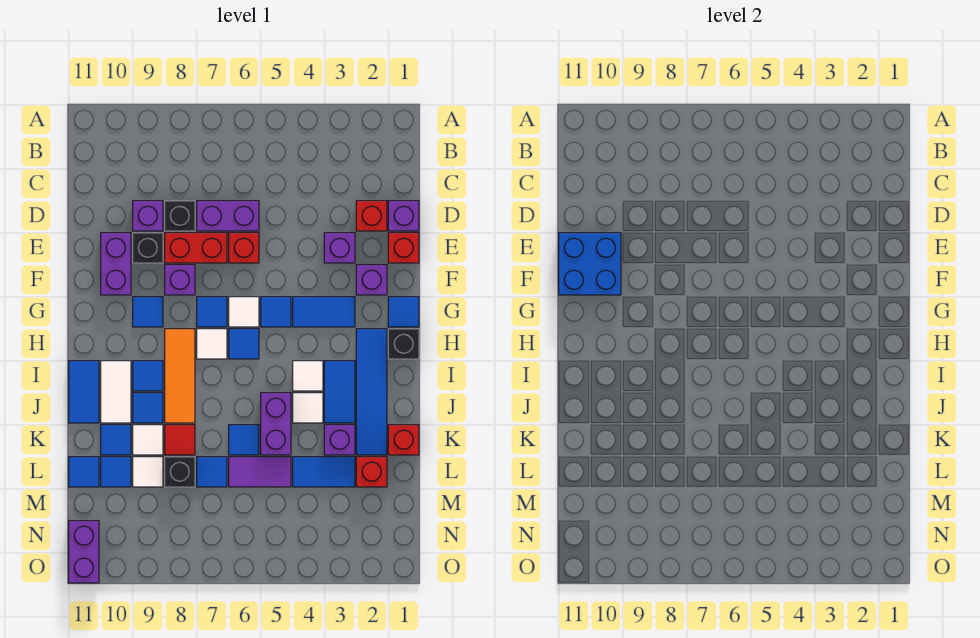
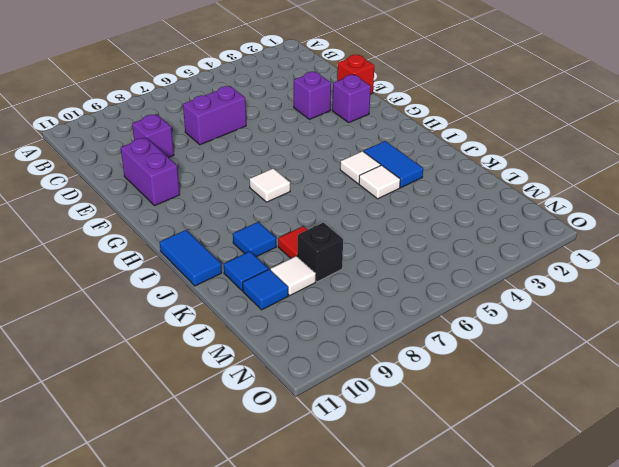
none -> purple brick D1 level 1
none -> red brick D2 level 1
none -> black brick D8 level 1
none -> red brick E6 level 1

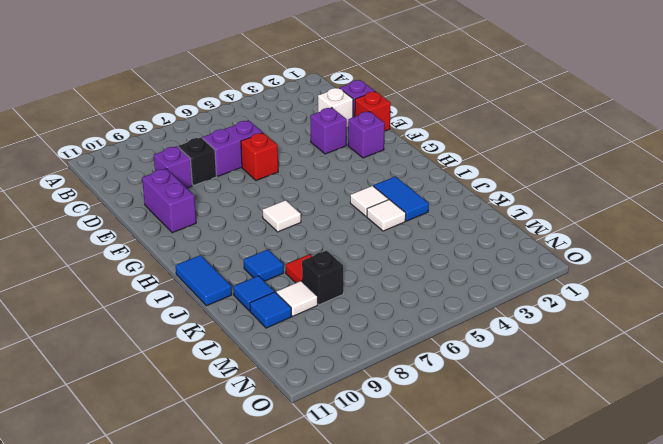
white brick D2 level 1 -> red brick D2 level 1
none -> red brick E7:E8 level 1
none -> black brick E9 level 1
none -> purple brick F8 level 1
none -> blue tile G1 level 1

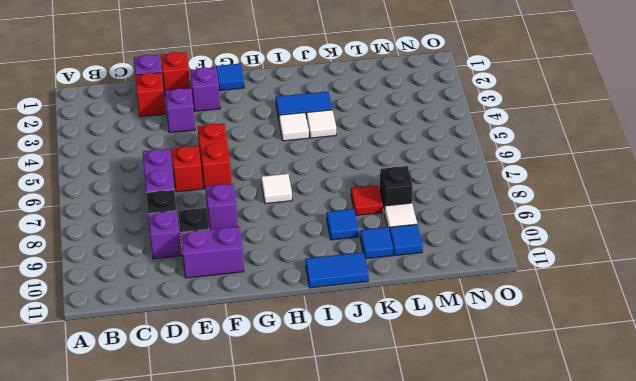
red brick F5:F6 level 1 -> red brick E7:E8 level 1
none -> blue tile G3:G4 level 1
none -> blue tile G5 level 1
none -> white tile G6 level 1
none -> blue tile G7 level 1

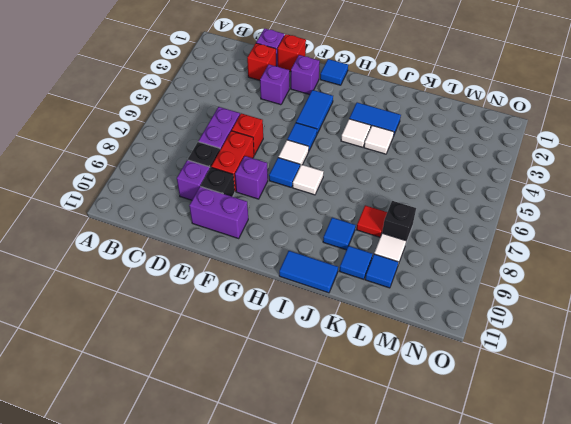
none -> blue tile G9 level 1
none -> black brick H1 level 1
none -> blue tile H2:K2 level 1
none -> blue tile H6 level 1

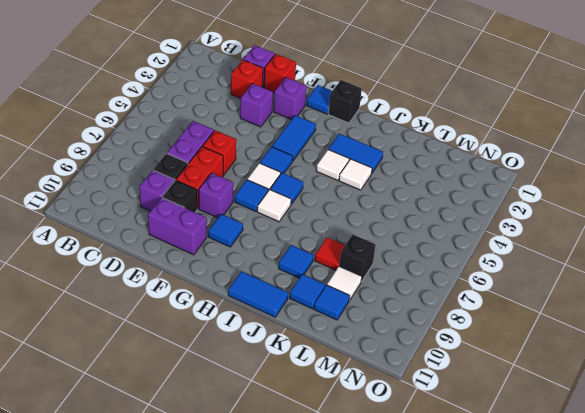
none -> blue tile H2:K2 level 1
none -> orange tile H8:J8 level 1
none -> blue tile I9 level 1
none -> white tile I10:J10 level 1

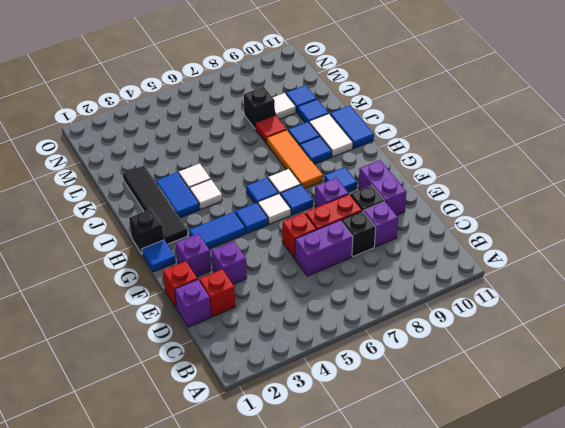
black tile H2:K2 level 1 -> blue tile H2:K2 level 1
none -> purple brick J5:K5 level 1
none -> red brick K1 level 1
none -> purple brick K3 level 1
none -> blue tile K6 level 1

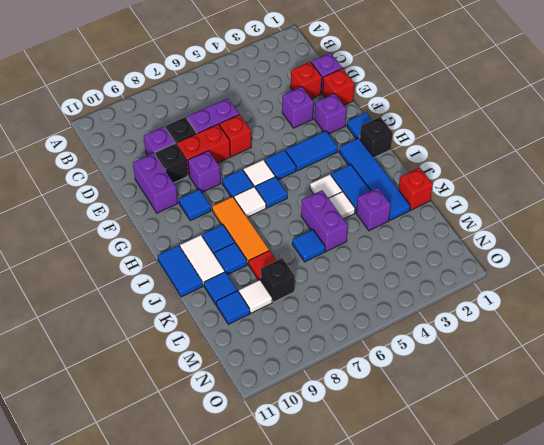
none -> white tile K9 level 1
none -> red brick L2 level 1
none -> blue tile L3:L4 level 1
none -> purple tile L5:L6 level 1

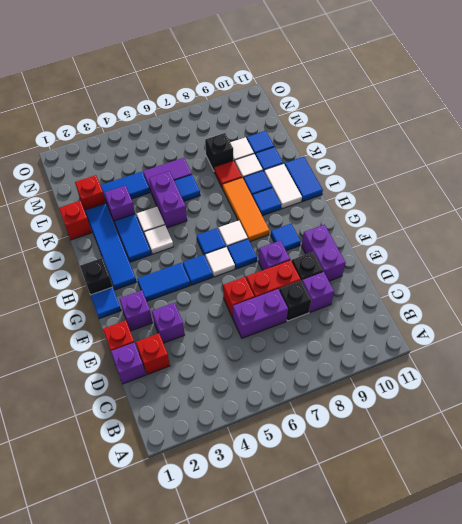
none -> blue tile L7 level 1
none -> blue tile L11 level 1
none -> purple brick N11:O11 level 1
none -> blue brick E10:F11 level 2

